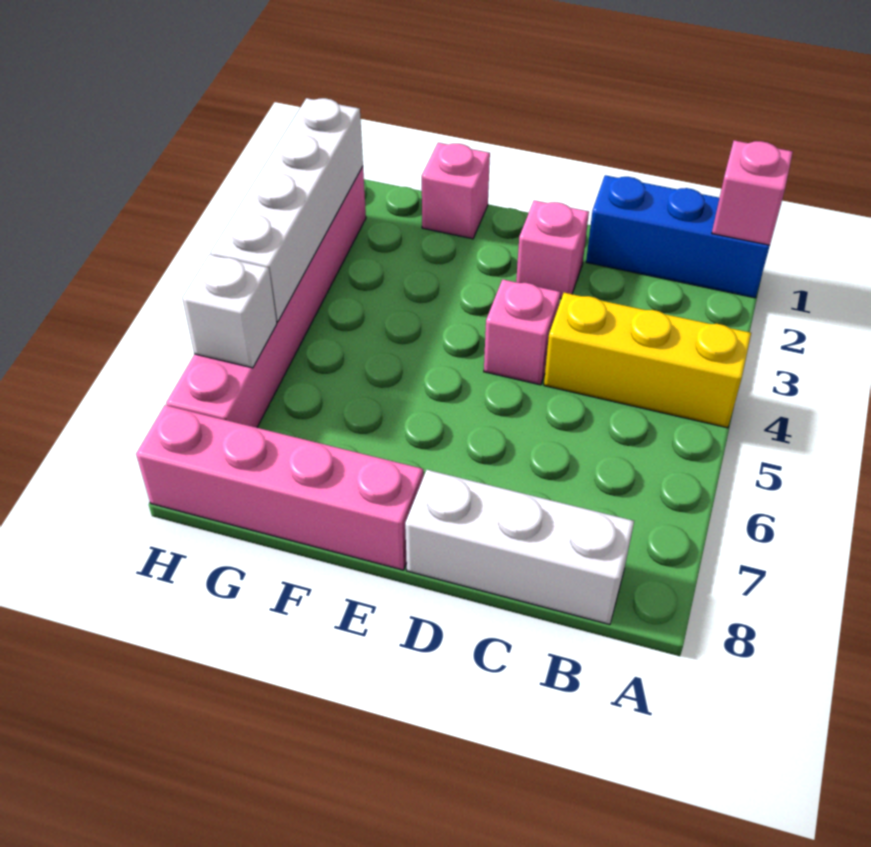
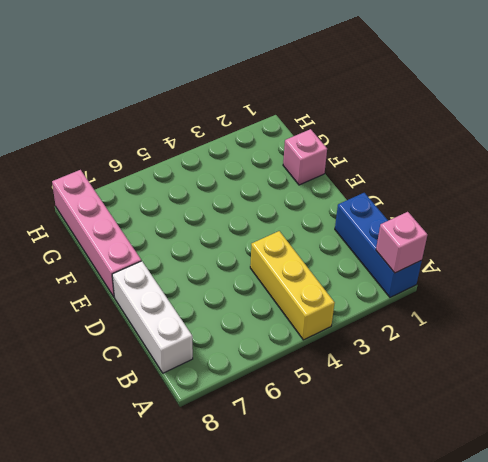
none -> pink brick D2 level 1
none -> pink brick D4 level 1

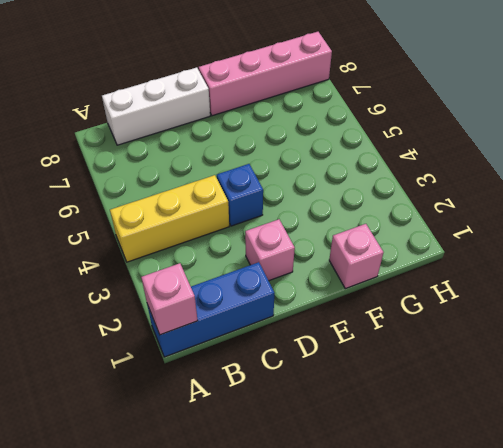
blue brick D4 level 1 -> pink brick D4 level 1
none -> pink brick H2:H7 level 1
none -> white brick H2:H5 level 2

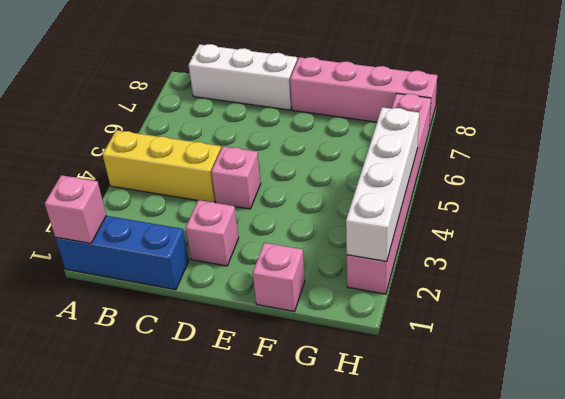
none -> white brick H6 level 2

